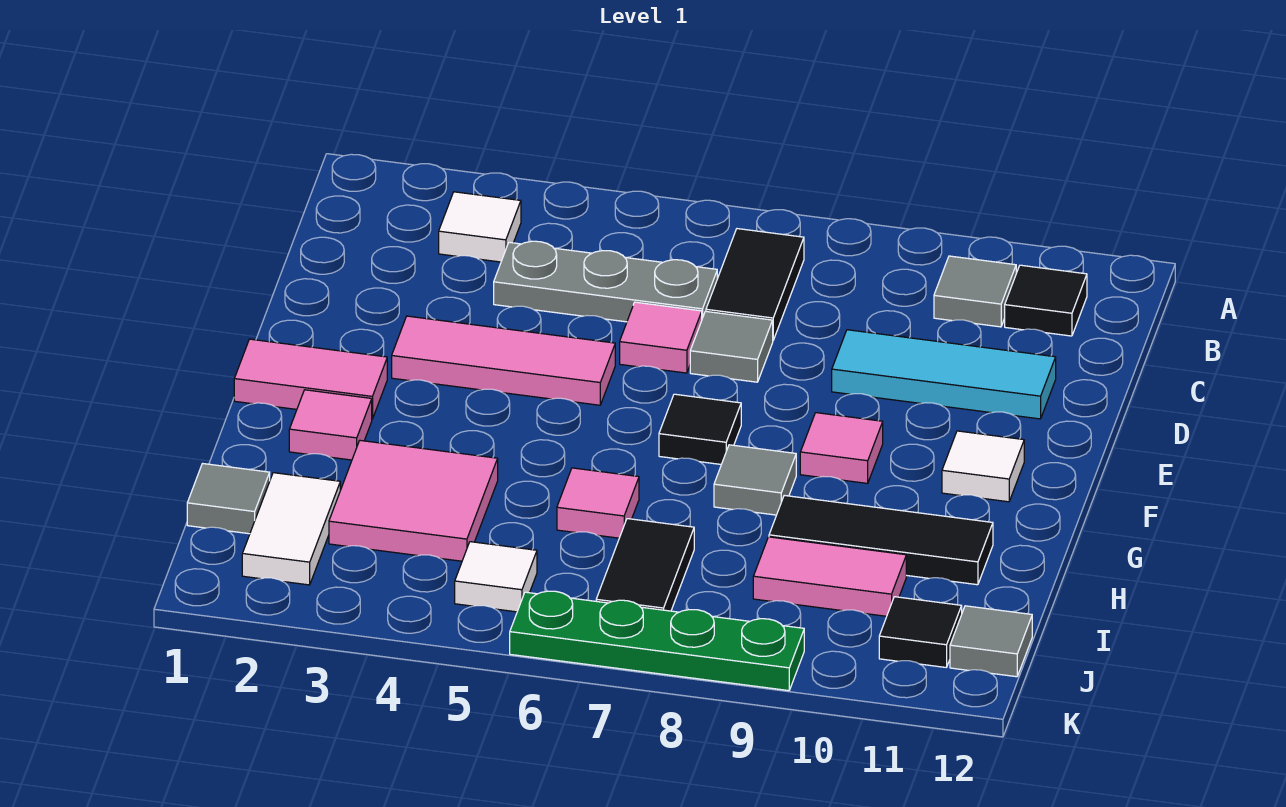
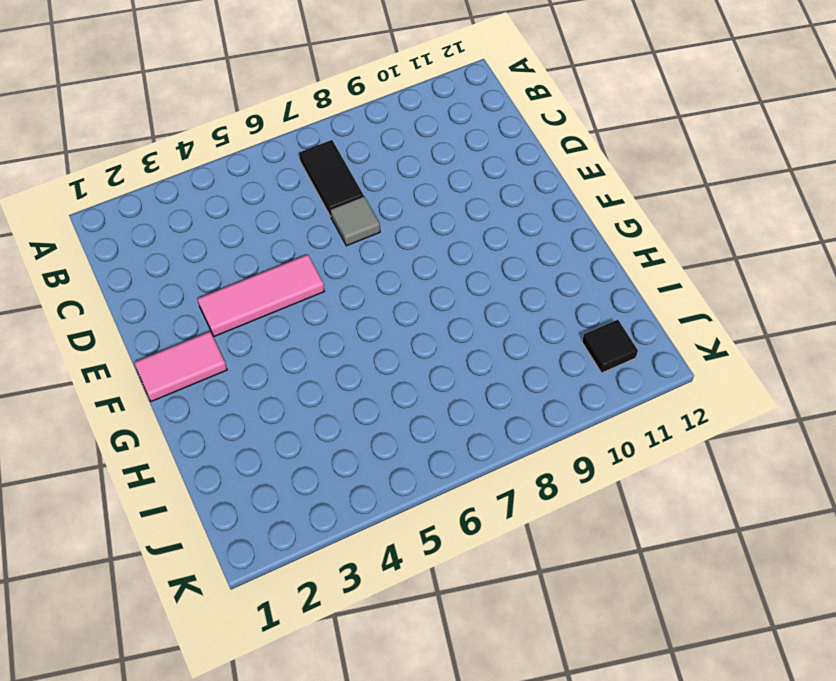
none -> white tile B3 level 1
none -> grey tile B10 level 1
none -> black tile B11 level 1

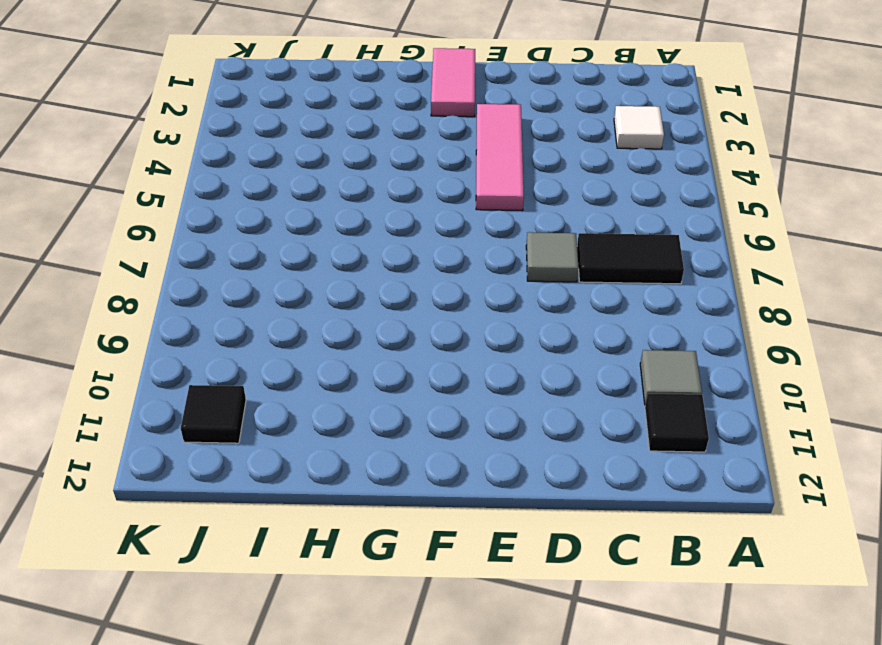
none -> grey plate C4:C6 level 1
none -> pink tile D6 level 1
none -> cyan tile D9:D11 level 1

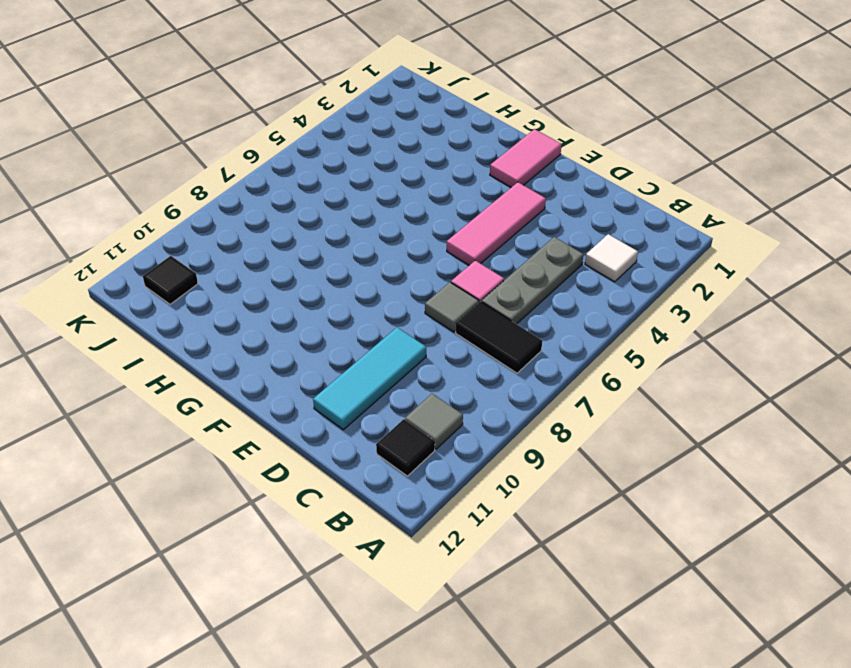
none -> black tile F7 level 1
none -> pink tile F9 level 1
none -> white tile F11 level 1

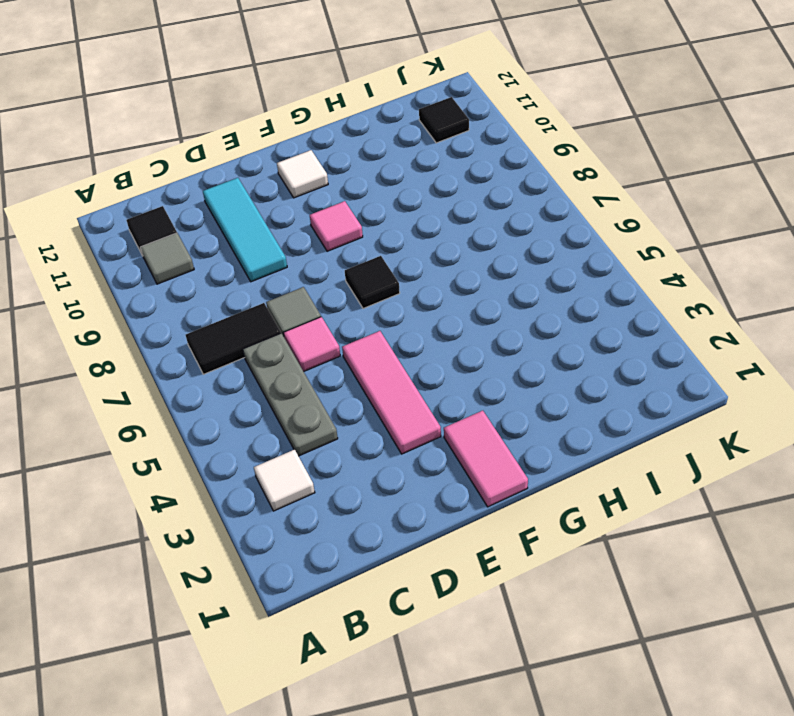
none -> pink tile G2 level 1
none -> grey tile G8 level 1
none -> pink tile H3:I4 level 1

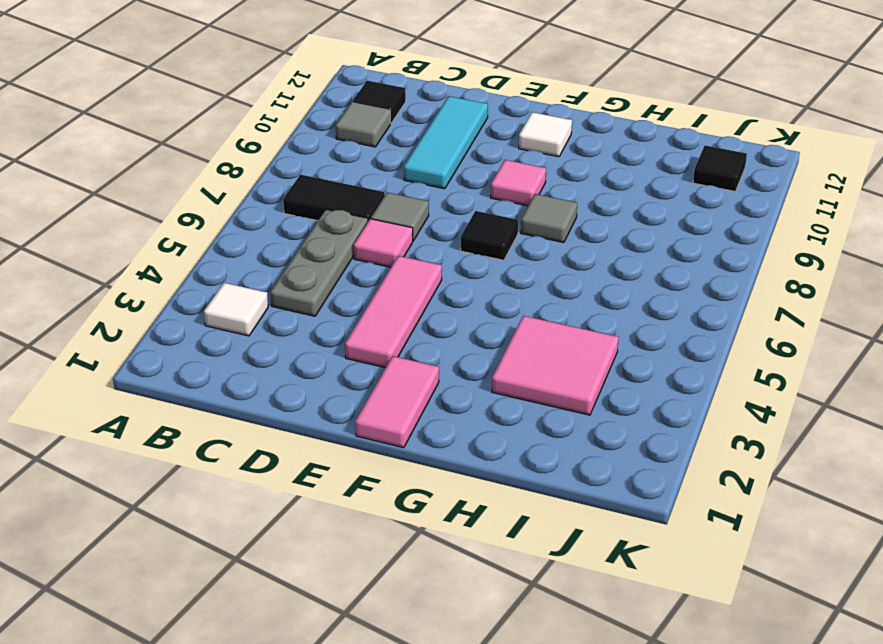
none -> pink tile G2 level 1
none -> pink tile H6 level 1
none -> black tile H9:H11 level 1

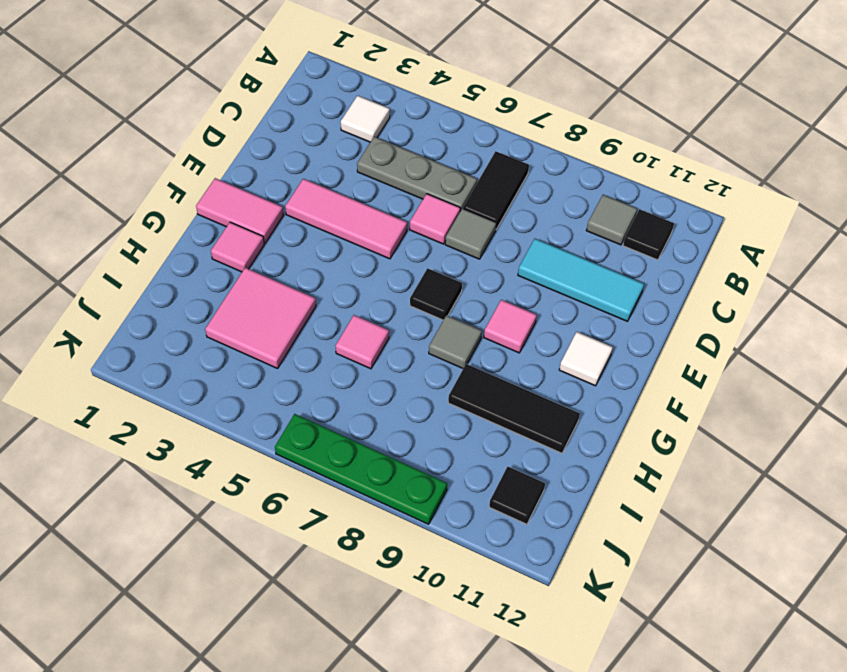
none -> grey tile I1 level 1
none -> white tile I2:J2 level 1
none -> black tile I7:J7 level 1

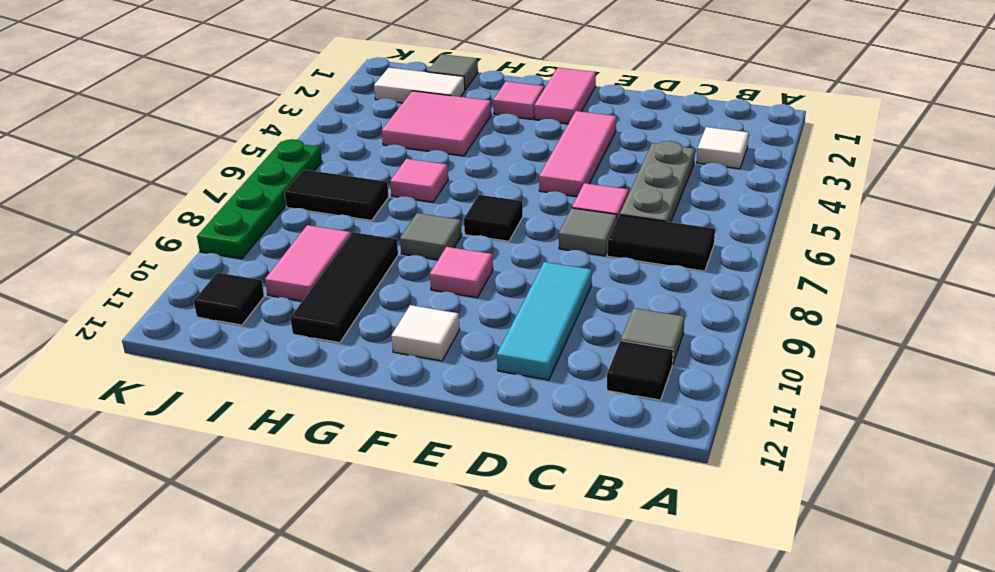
none -> white tile J5 level 1
none -> grey tile J12 level 1

